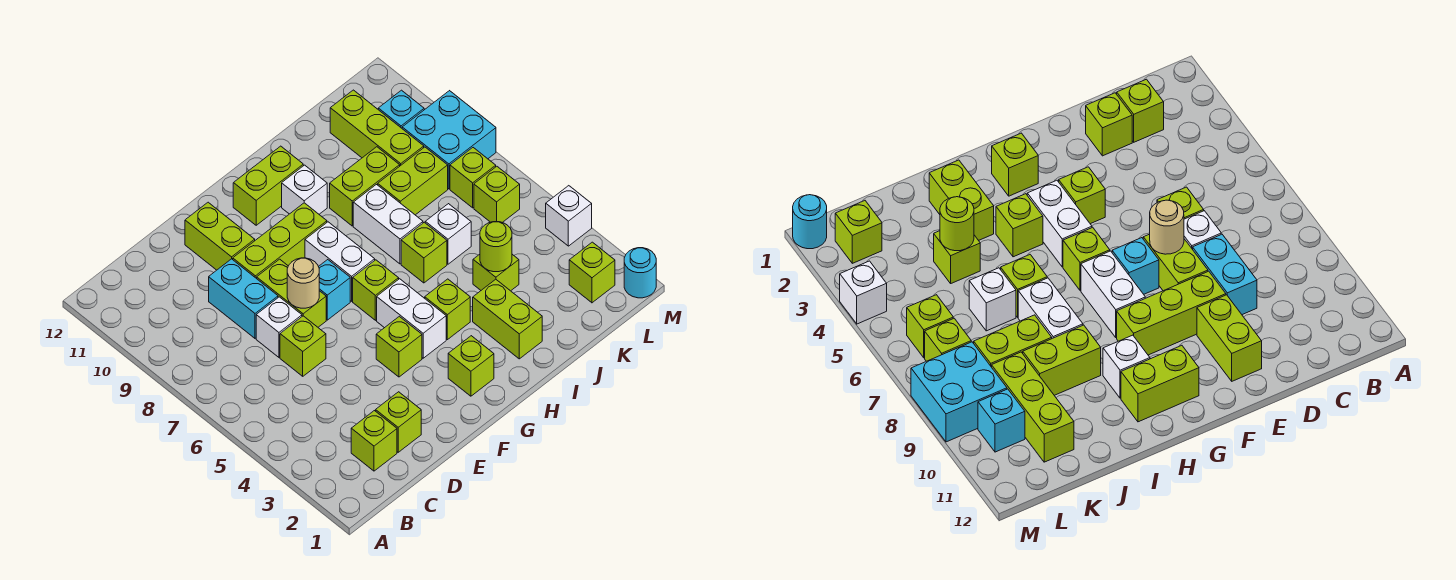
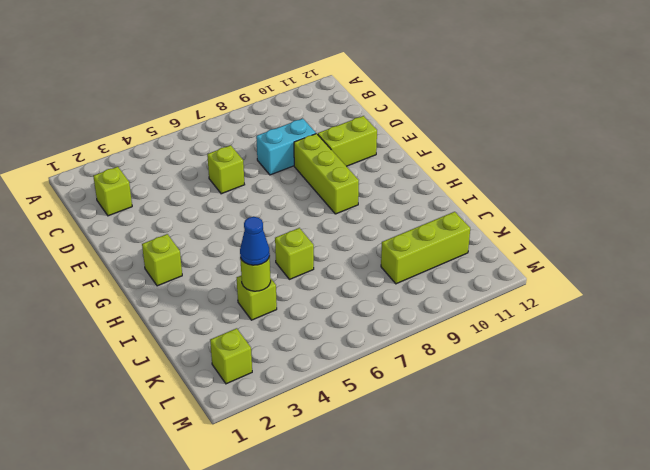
blue cone J4 level 3 -> none
none -> lime brick D2 level 1
none -> white brick D7 level 1
none -> lime brick E7:E8 level 1
none -> lime brick F4 level 1

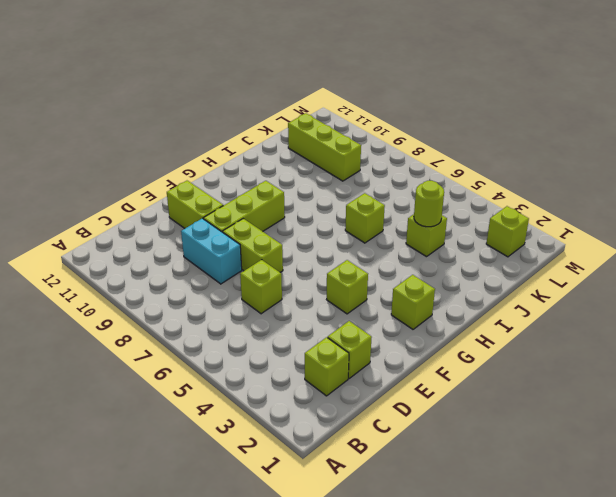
none -> white brick D7 level 1
none -> cyan brick F7 level 1
none -> white brick G4:G5 level 1
none -> lime brick G6 level 1

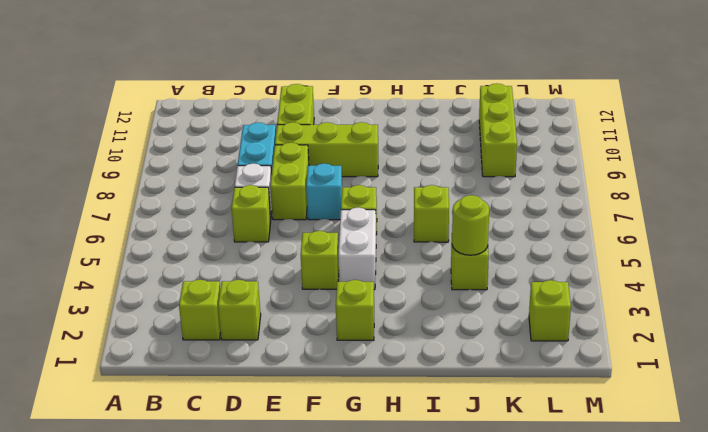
none -> white brick G7:G8 level 1
none -> lime brick G11:H11 level 1
none -> lime brick H4 level 1
none -> white brick H10 level 1

